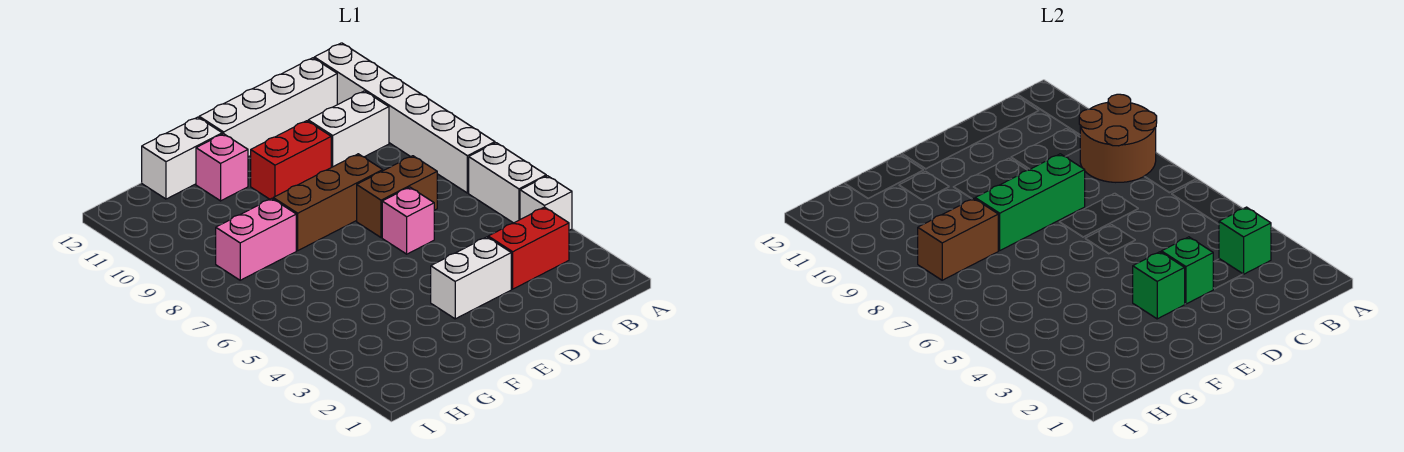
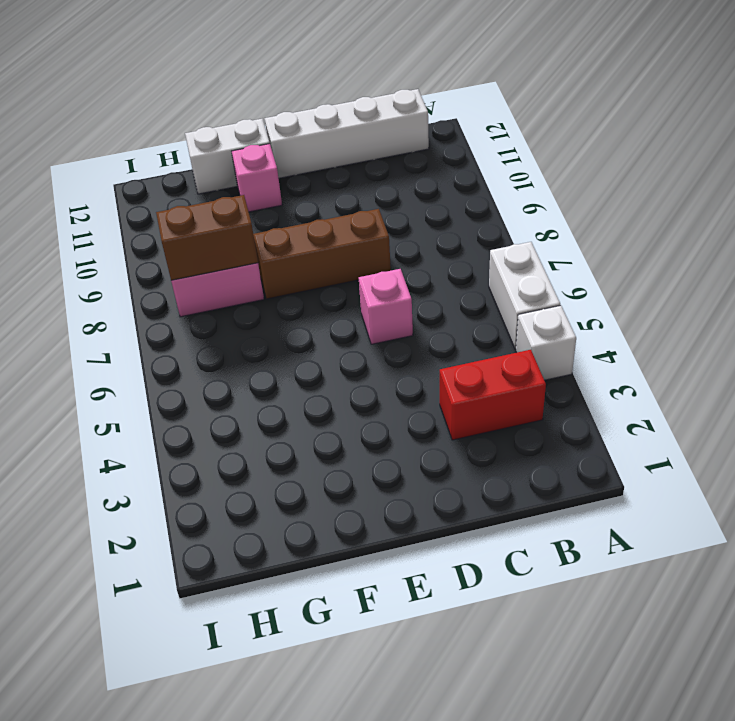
none -> white brick A7:A12 level 1
none -> white brick B10:C10 level 1
none -> brown brick C7:D7 level 1

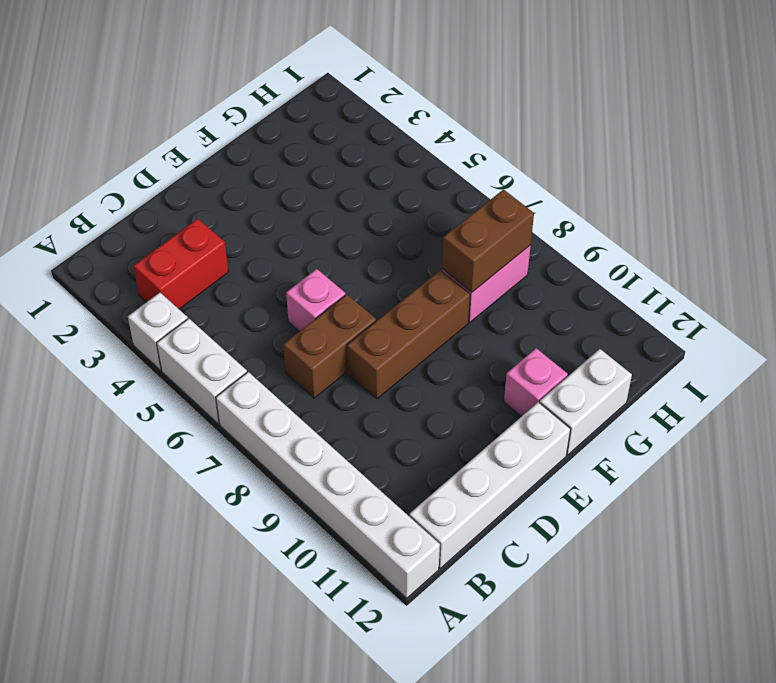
none -> white brick B10:C10 level 1
none -> white brick D3:E3 level 1
none -> red brick D10:E10 level 1

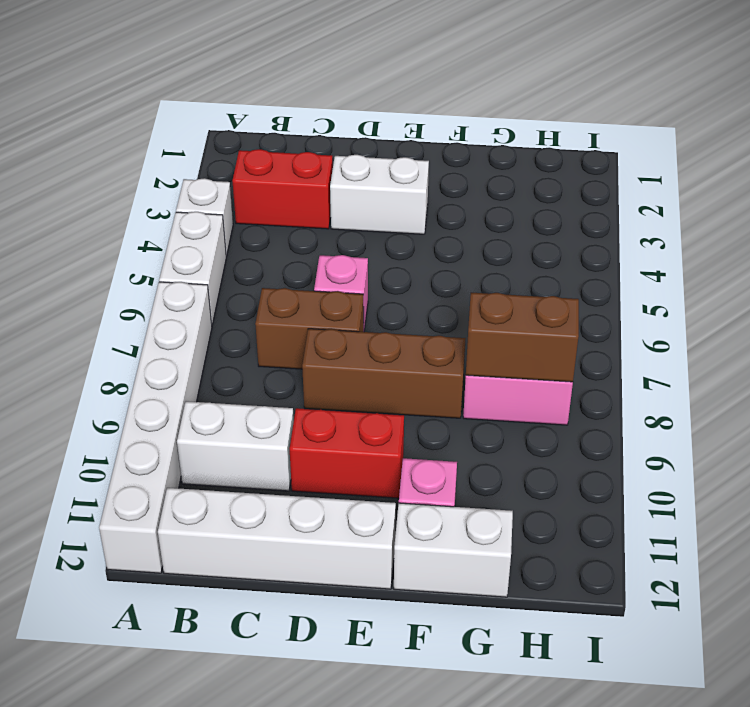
none -> brown round brick A8:B9 level 2
none -> green brick B3 level 2
none -> green brick D3 level 2

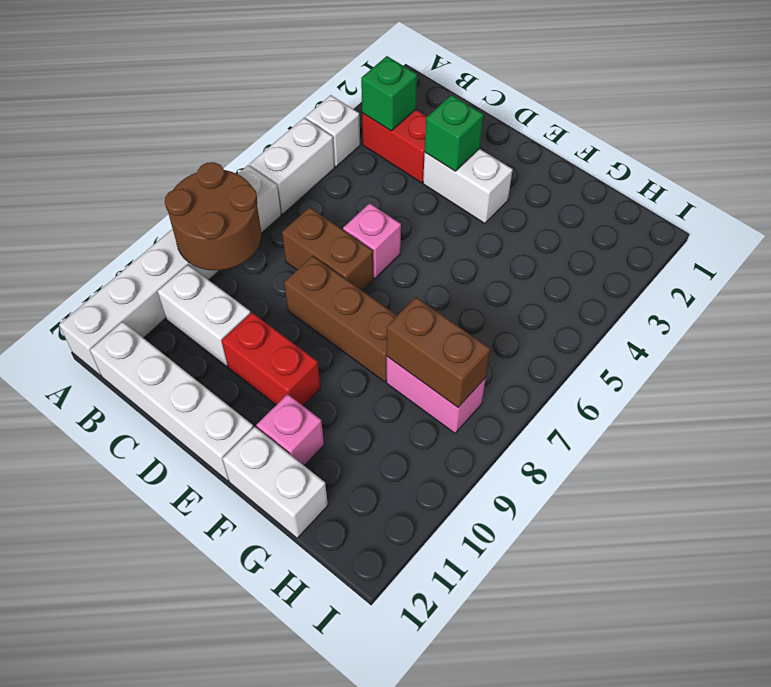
none -> green brick D8:F8 level 2
none -> green brick E3 level 2

